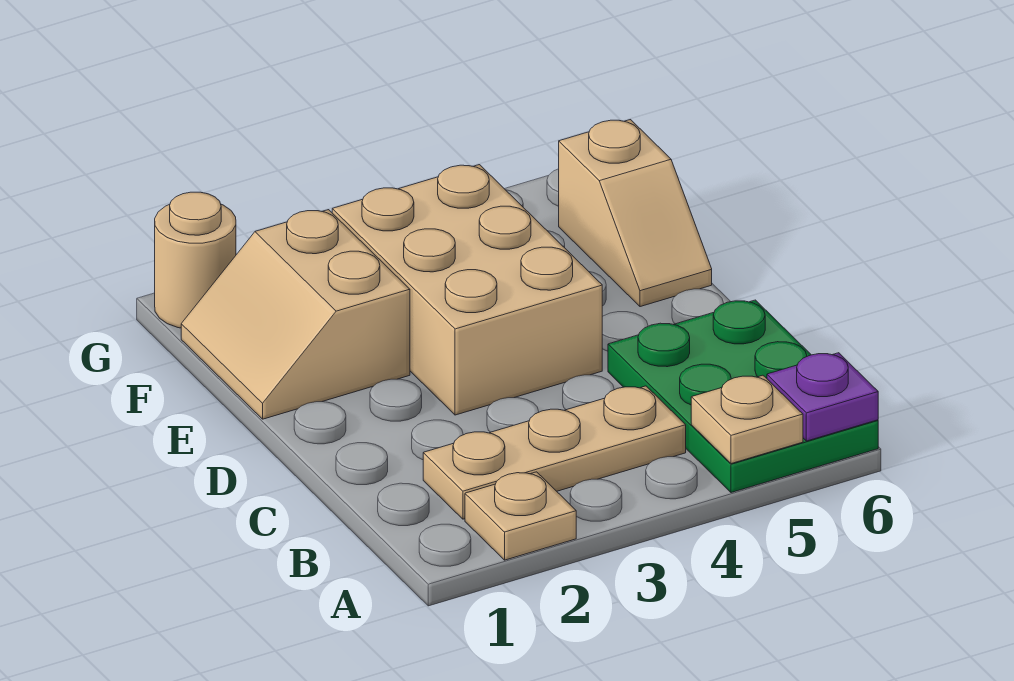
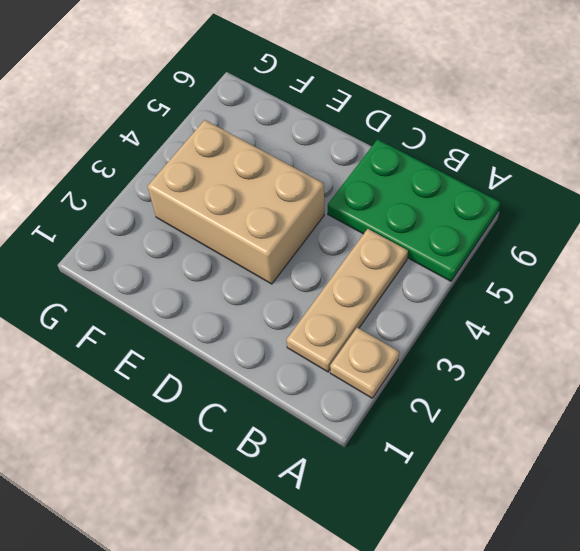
none -> tan slope E1:F2 level 1 top 2
none -> tan slope E6:F6 level 1 top F

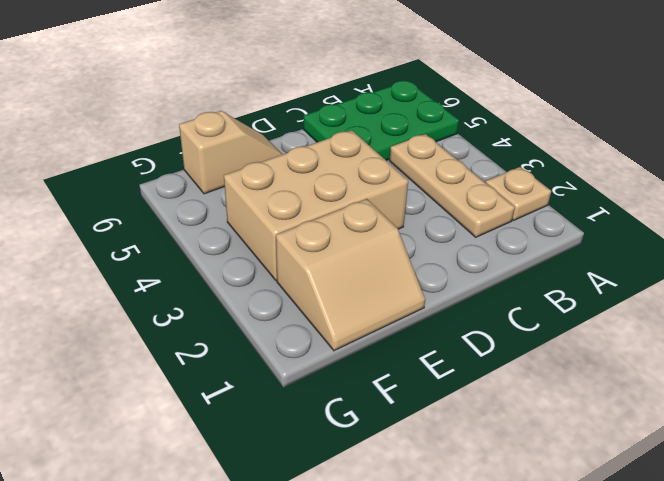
none -> tan round brick G1 level 1
none -> tan plate A5 level 2

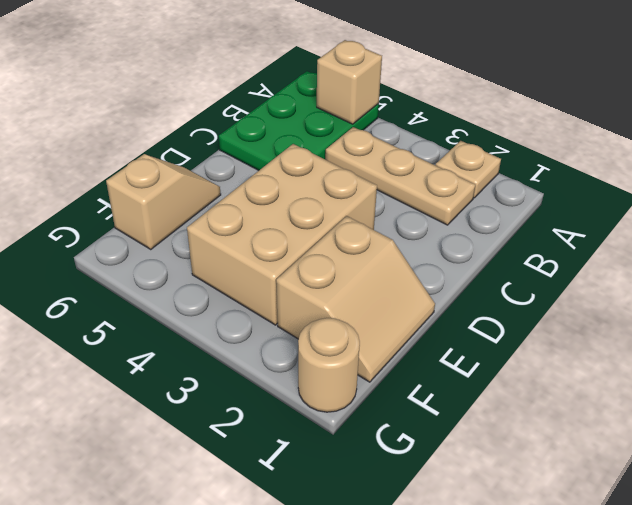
tan brick A5 level 2 -> tan plate A5 level 2
none -> purple plate A6 level 2

